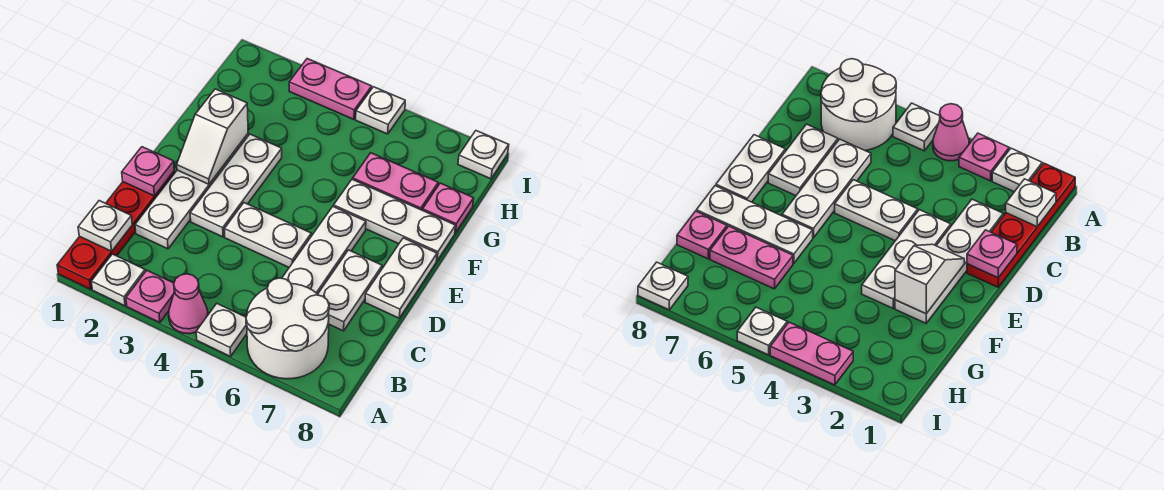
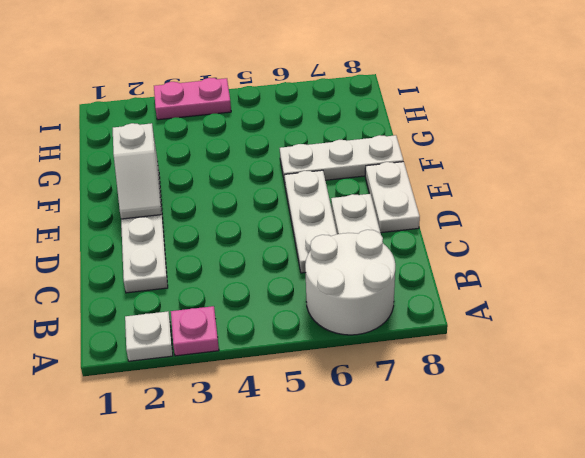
none -> red plate A1:D1 level 1
none -> pink cone A4 level 1
none -> white plate A5 level 1

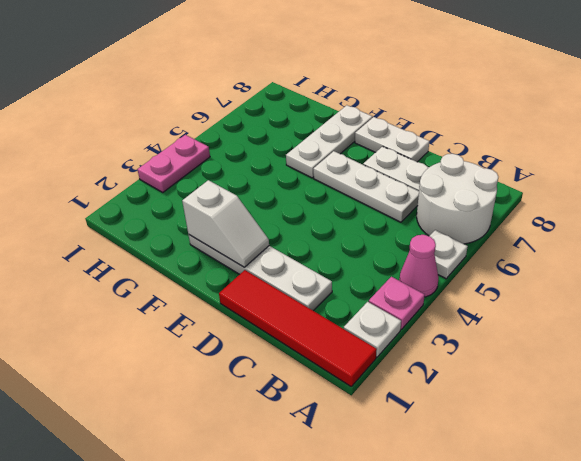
red tile A1:D1 level 1 -> red plate A1:D1 level 1
none -> white plate D3:F3 level 1
none -> white plate D4:D5 level 1
none -> pink plate G6:G7 level 1

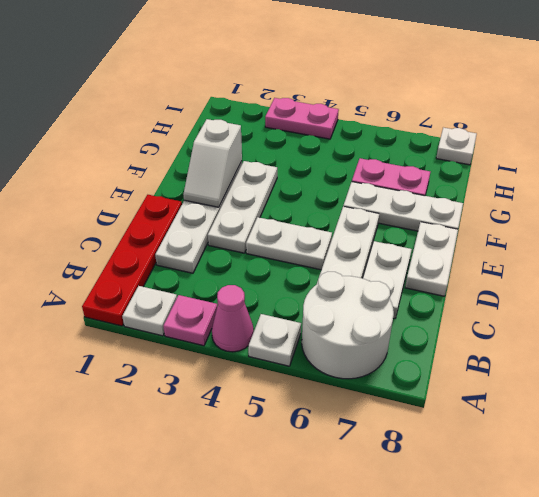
none -> pink plate G8 level 1
none -> white plate I5 level 1
none -> white plate B1 level 2

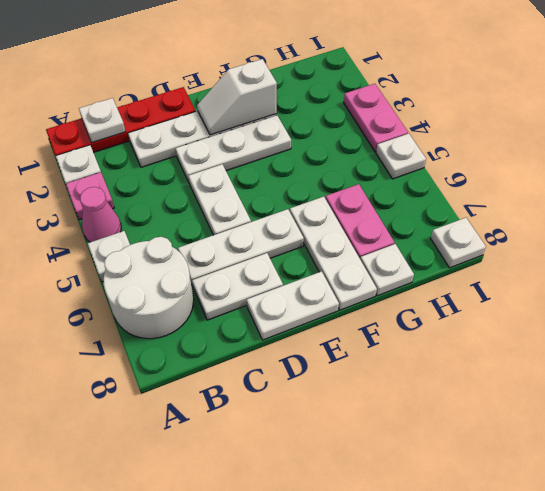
white plate G8 level 1 -> pink plate G8 level 1
none -> pink plate D1 level 2

